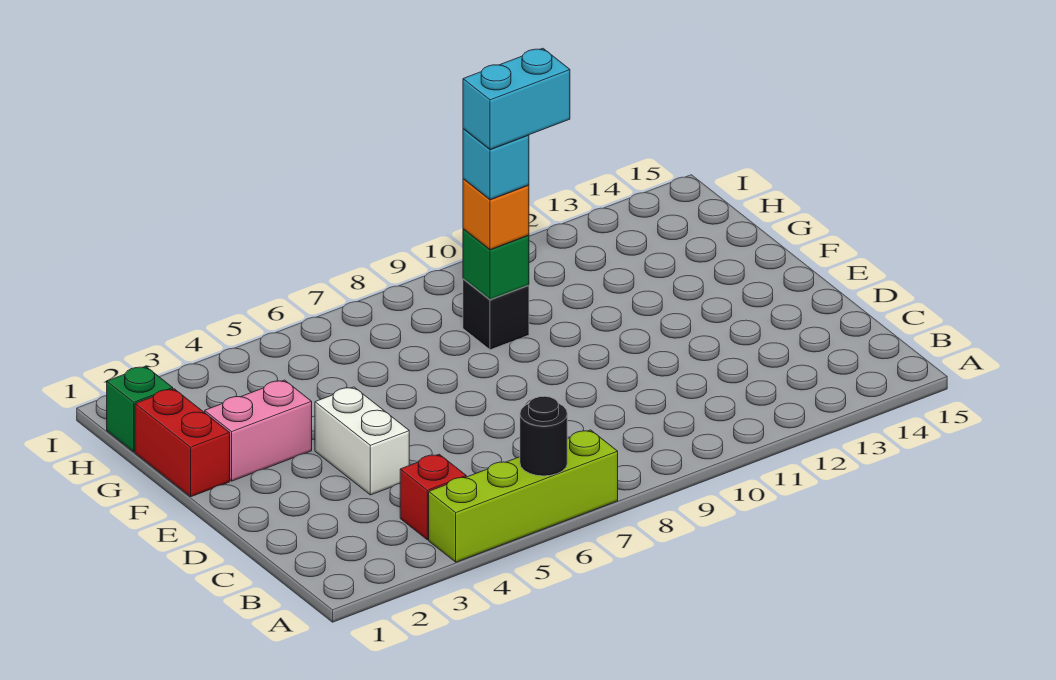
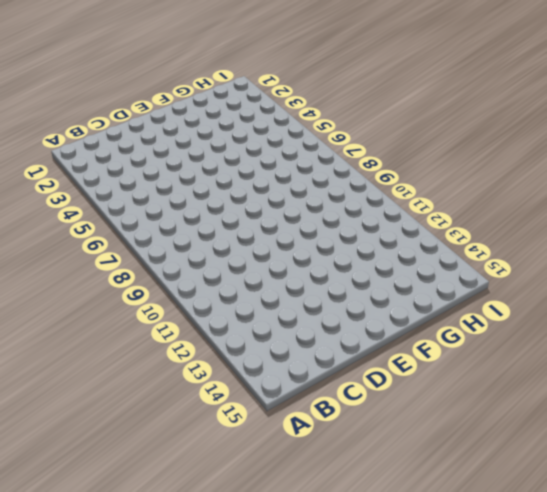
none -> lime brick A4:A7 level 1
none -> red brick B4 level 1
none -> white brick D4:E4 level 1

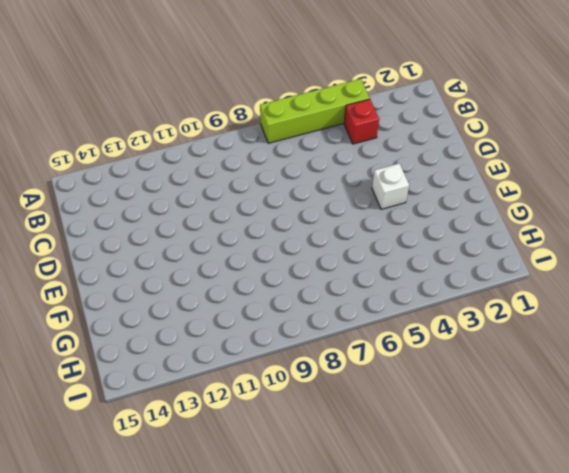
white brick E4 level 1 -> white brick D4:E4 level 1
none -> red brick F1:G1 level 1
none -> pink brick F2:F3 level 1
none -> black brick G9 level 1

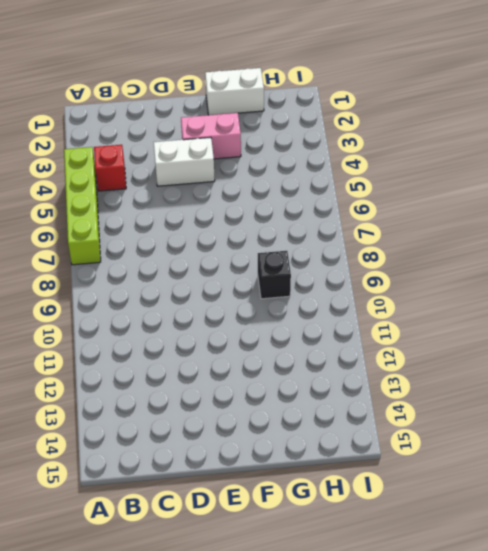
pink brick E3:F3 level 1 -> pink brick F2:F3 level 1
white brick F1:G1 level 1 -> red brick F1:G1 level 1
none -> green brick H1 level 1
none -> black round brick A6 level 2
none -> green brick G9 level 2

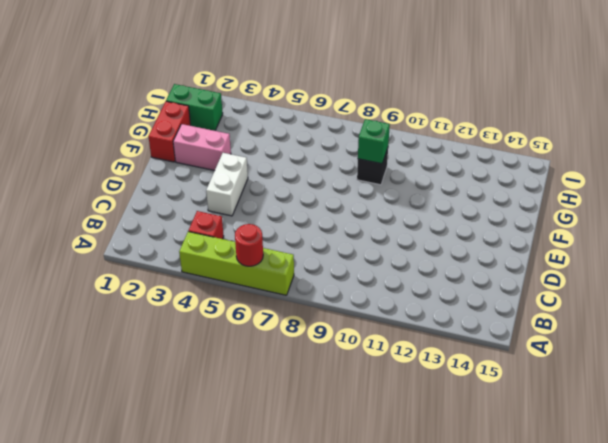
red round brick A6 level 2 -> black round brick A6 level 2
green brick H1:H2 level 1 -> green brick H1 level 1
none -> orange brick G9 level 3
none -> cyan brick G9 level 4
none -> cyan brick G9:G10 level 5

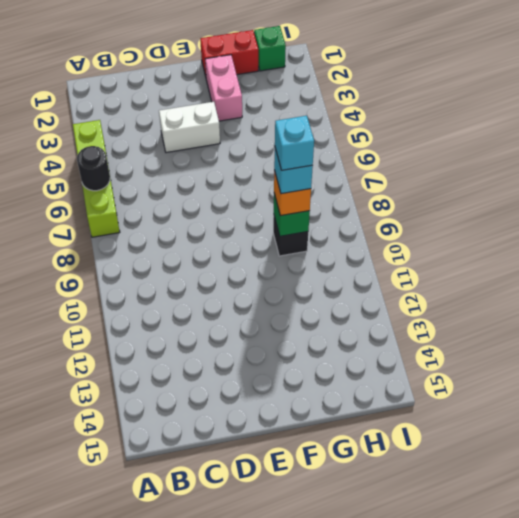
cyan brick G9 level 5 -> cyan brick G9:G10 level 5
none -> red brick B4 level 1

